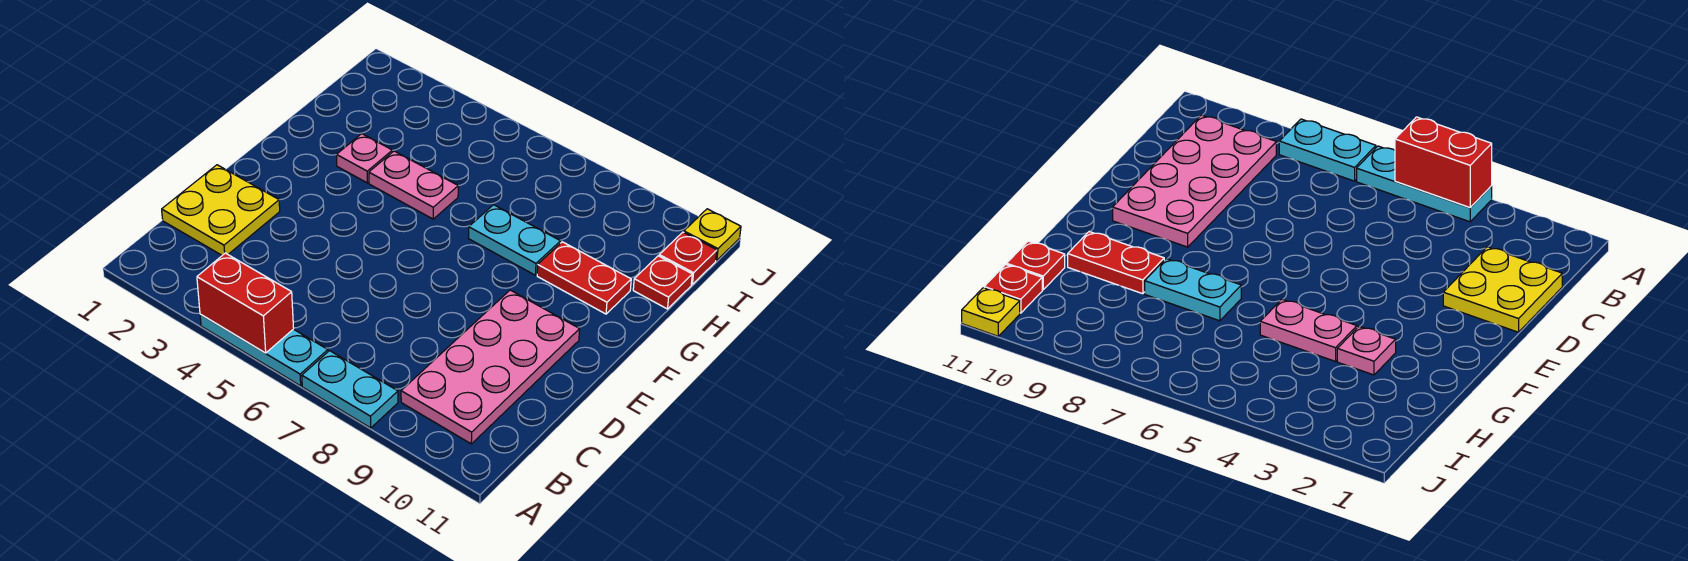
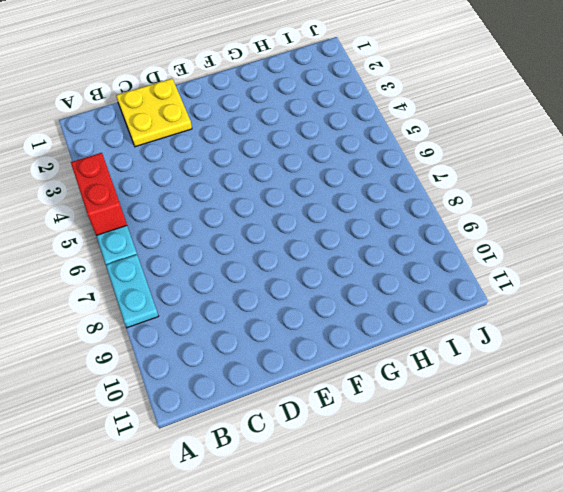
none -> pink plate B9:E10 level 1
none -> pink plate G3 level 1
none -> pink plate G4:G5 level 1

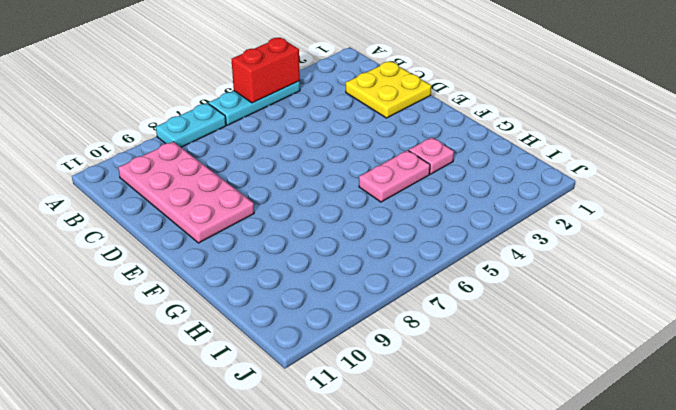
none -> cyan plate G7:G8 level 1
none -> red plate G9:G10 level 1
none -> red plate H11 level 1

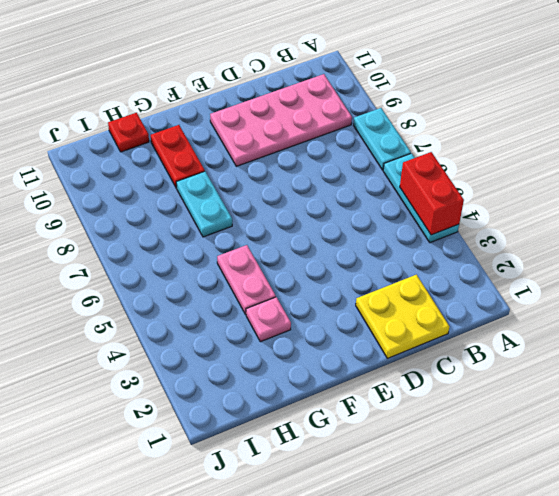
none -> red plate I11 level 1
none -> yellow plate J11 level 1

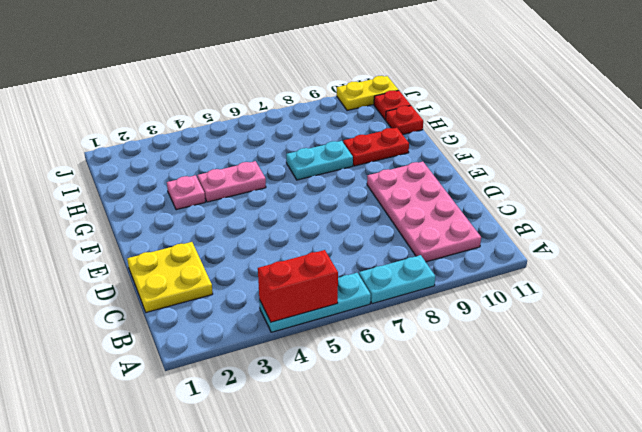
yellow plate J10:J11 level 1 -> yellow plate J11 level 1

